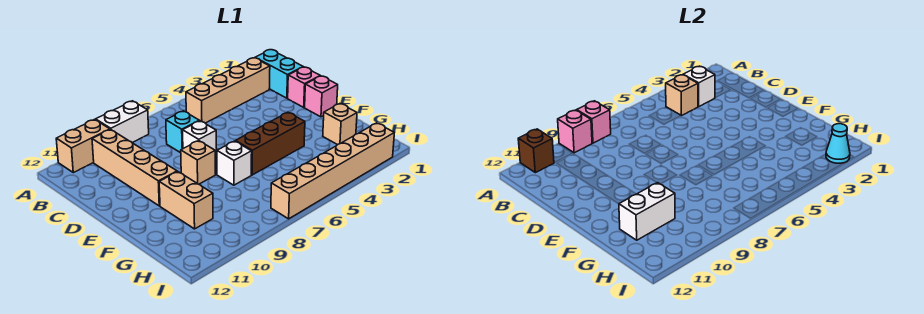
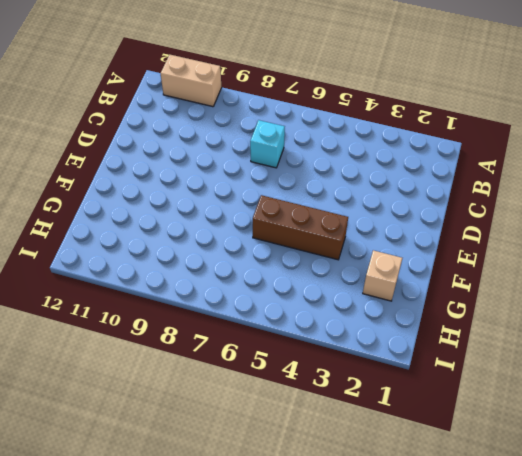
none -> white brick A8:A9 level 1
none -> cyan brick B1:C1 level 1
none -> tan brick B2:B5 level 1

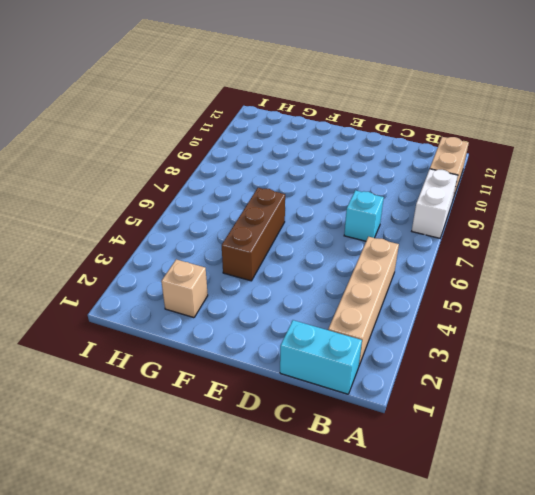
none -> tan brick B10:E10 level 1
none -> pink brick D1 level 1
none -> white brick D7 level 1

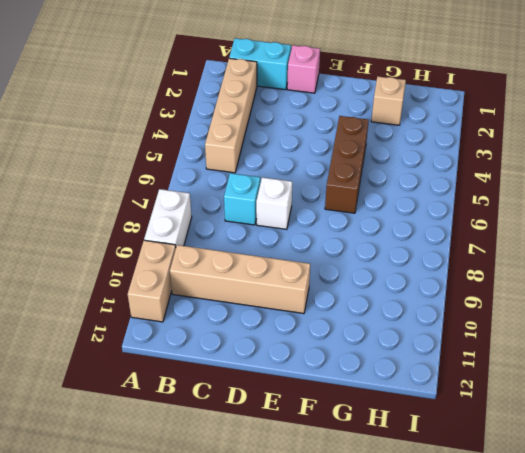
none -> pink brick E1 level 1
none -> tan brick E8 level 1
none -> white brick F7 level 1

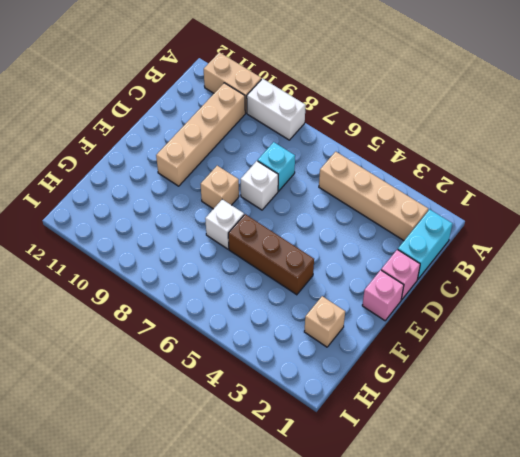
none -> tan brick F10:G10 level 1
none -> tan brick I2:I7 level 1
none -> pink brick A8 level 2

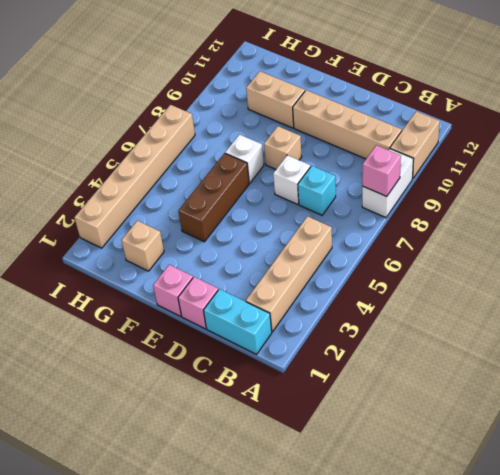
none -> pink brick A9 level 2
none -> brown brick A11 level 2
none -> white brick B3 level 2

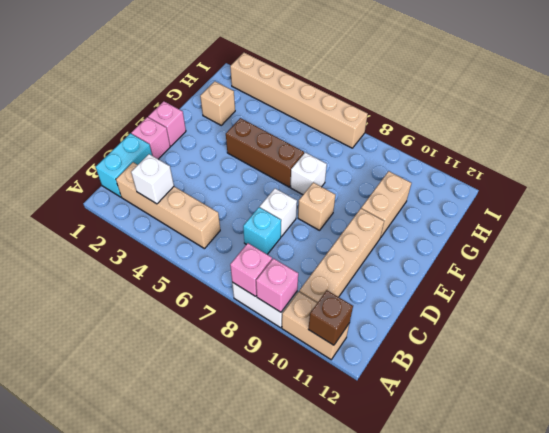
none -> tan brick B4 level 2
none -> white brick G10:G11 level 2
none -> cyan cone I2 level 2

